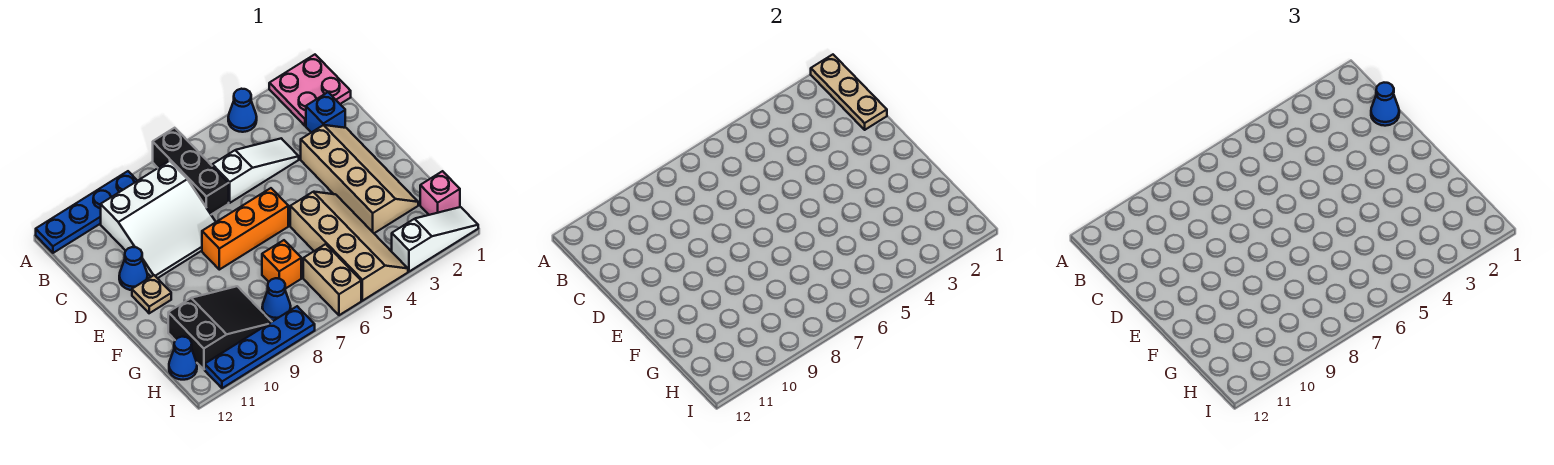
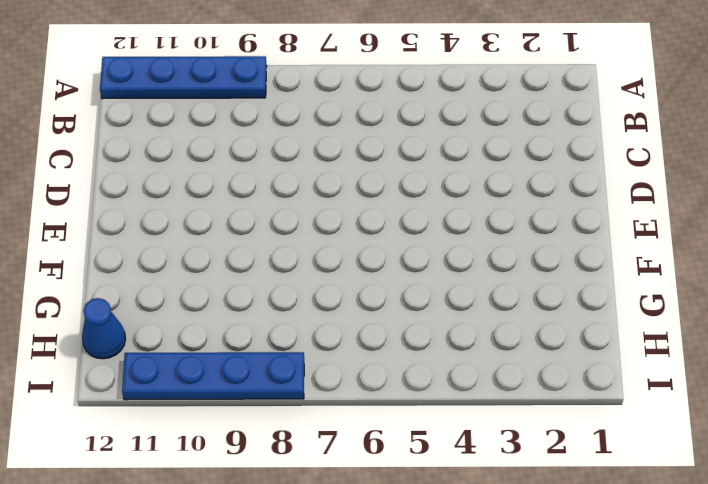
none -> pink plate A1:B2 level 1
none -> blue cone A4 level 1
none -> black brick A7:C7 level 1

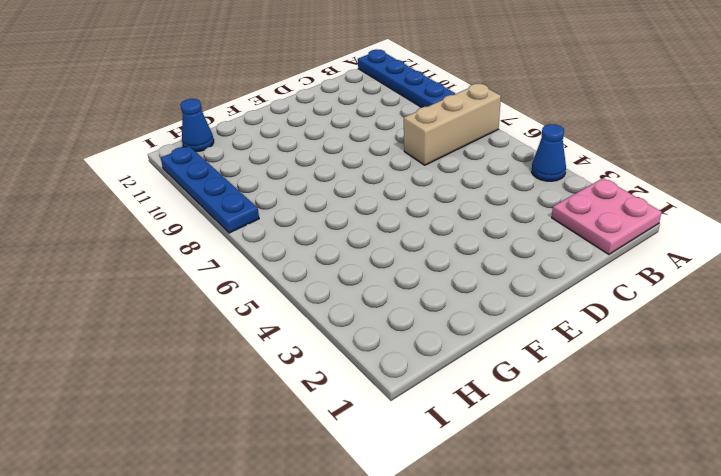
tan brick A7:C7 level 1 -> black brick A7:C7 level 1
none -> white slope B8:D10 level 1 top B
none -> blue brick C2 level 1
none -> white slope C4:C6 level 1 top 6

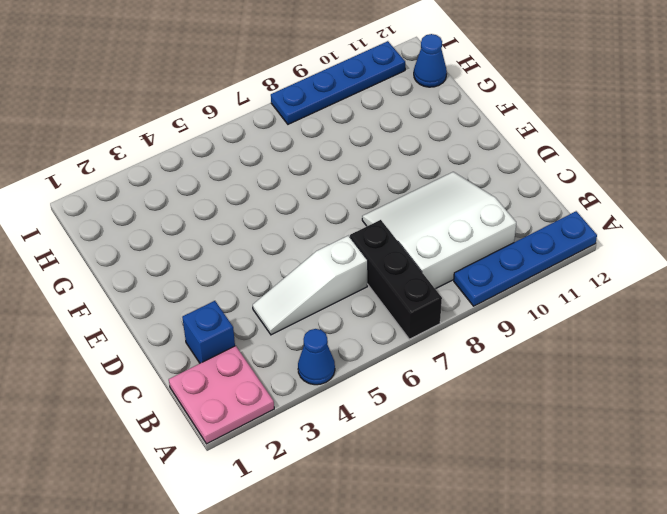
none -> tan slope D2:G3 level 1 top 3
none -> blue cone D11 level 1
none -> orange brick E6:E8 level 1

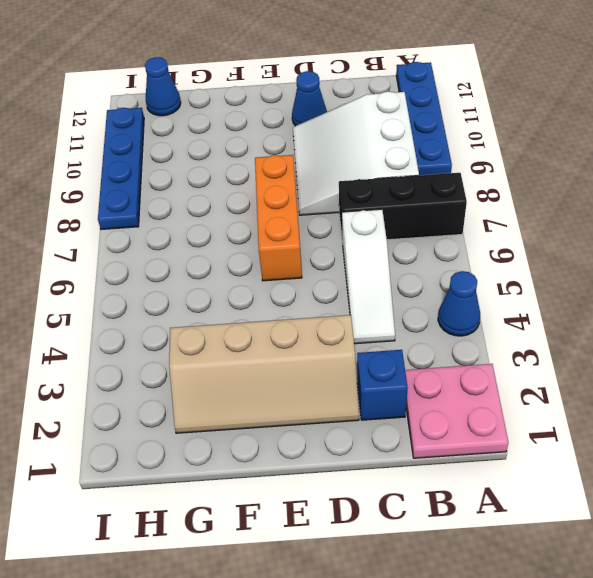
none -> tan plate E11 level 1
none -> tan slope F4:I5 level 1 top 5
none -> orange brick G7 level 1

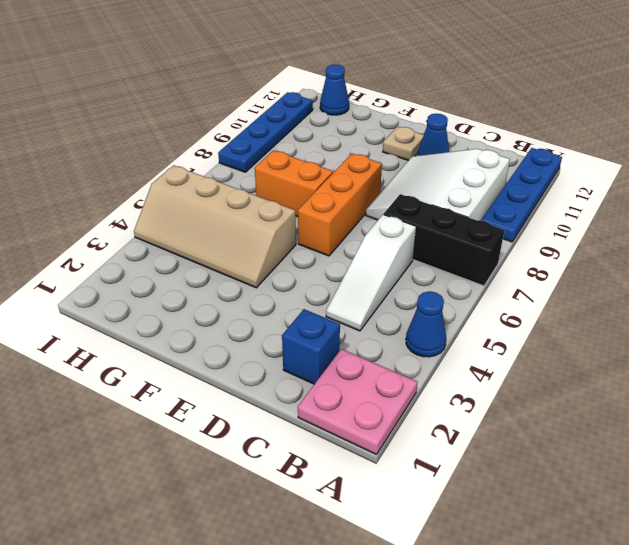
orange brick F7:G7 level 1 -> orange brick G7 level 1
none -> tan slope D2:G3 level 1 top 3
none -> black slope G9:H11 level 1 top 11
none -> pink brick H1 level 1

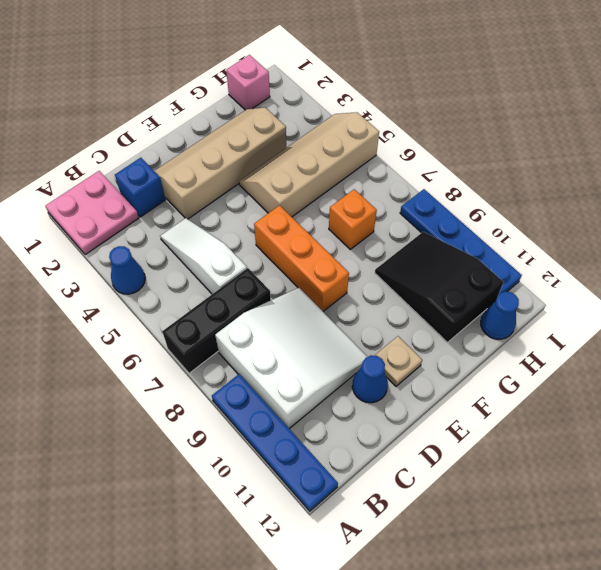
none -> tan brick H6:I6 level 1
none -> blue cone H8 level 1
none -> white slope I1:I3 level 1 top 3

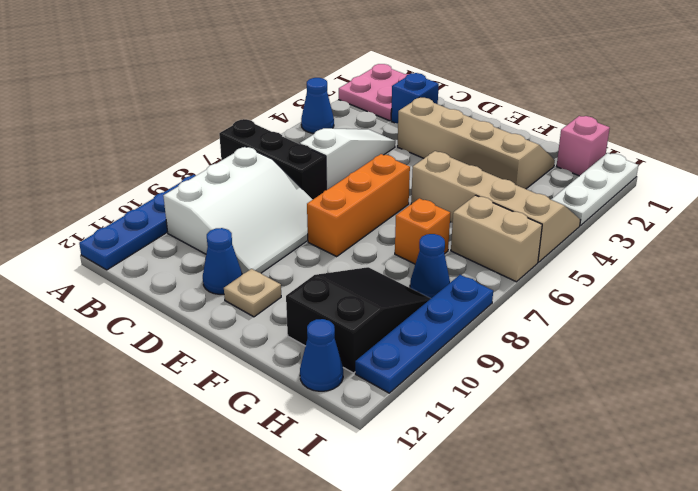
white plate I1:I3 level 1 -> white slope I1:I3 level 1 top 3
none -> tan plate A1:C1 level 2
none -> blue cone C1 level 3

